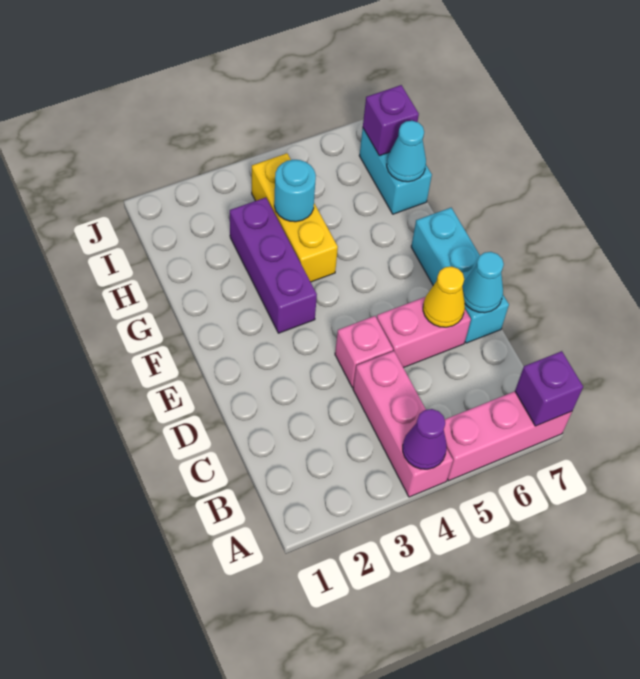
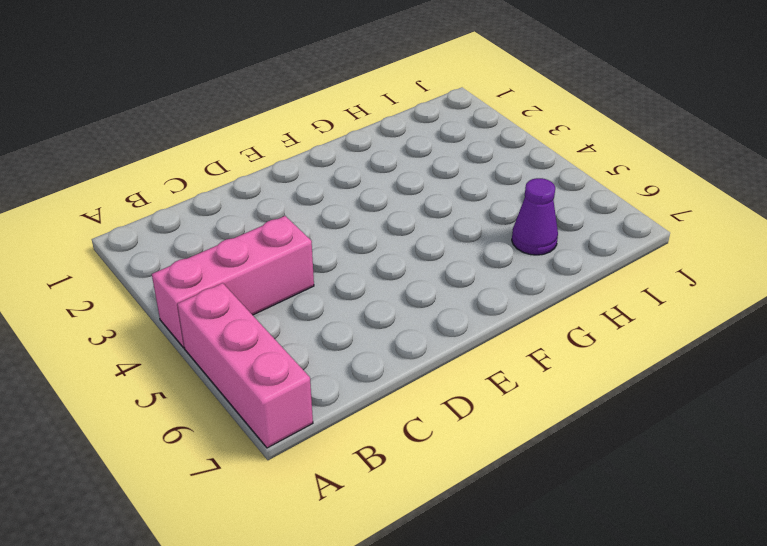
purple cone H6 level 1 -> purple cone A4 level 2
none -> pink brick D4 level 1
none -> pink brick D5:D6 level 1
none -> cyan brick D7:F7 level 1

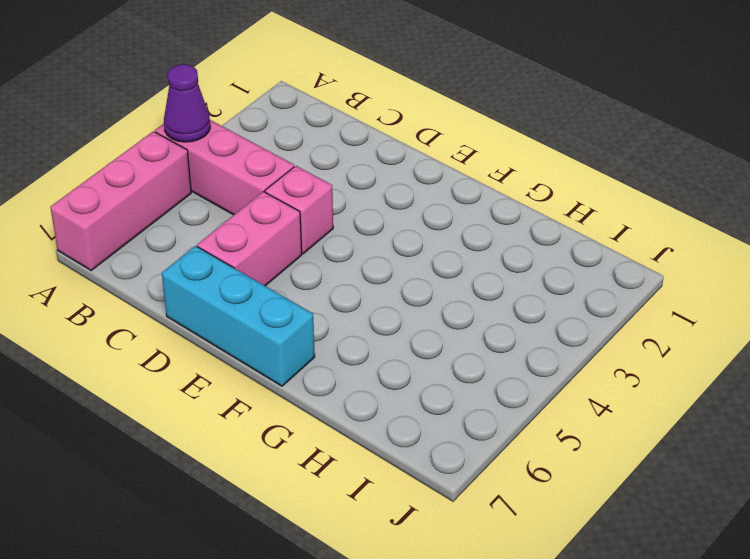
none -> purple brick F3:H3 level 1
none -> yellow brick G4:I4 level 1
none -> cyan brick H7:I7 level 1

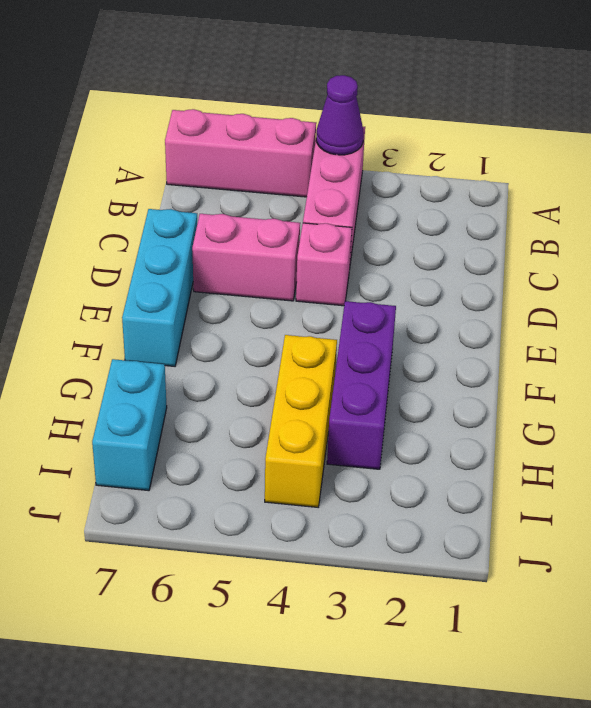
none -> purple brick A7 level 2
none -> yellow cone D6 level 2
none -> cyan cone D7 level 2

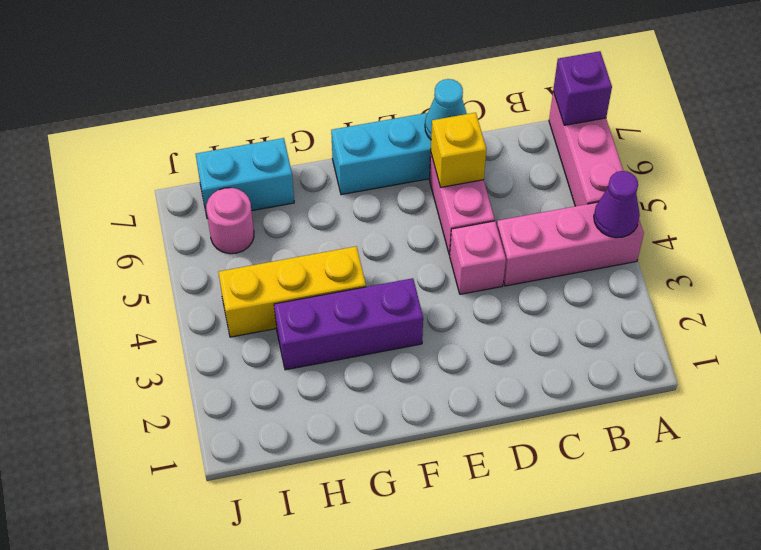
yellow brick D6 level 2 -> yellow cone D6 level 2
pink round brick I6 level 1 -> none
none -> cyan round brick H4 level 2
none -> cyan cone H7 level 2
none -> purple brick I7 level 2

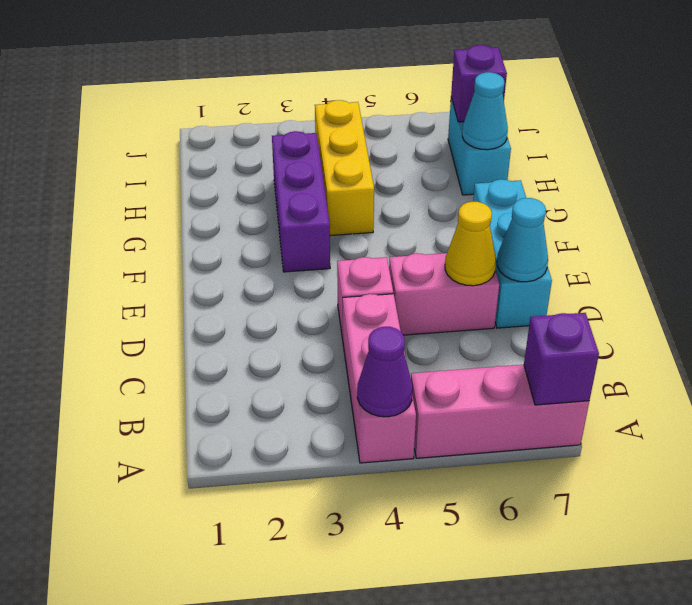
none -> cyan round brick H4 level 2

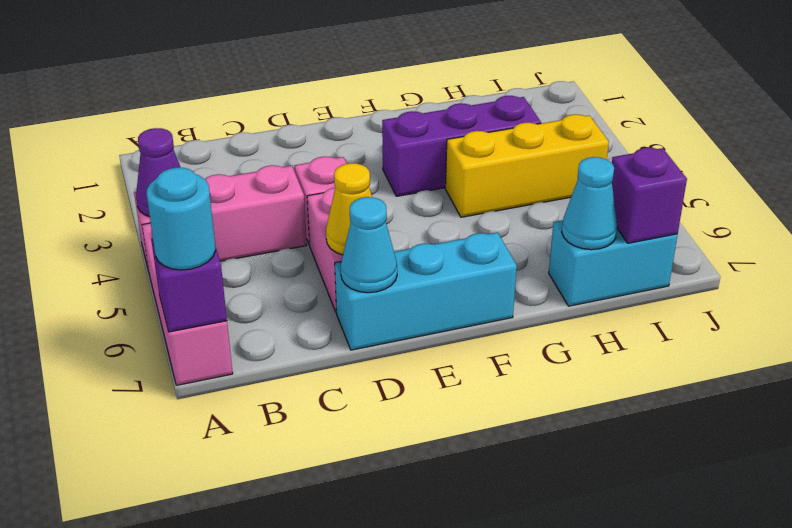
cyan round brick A7 level 3 -> cyan round brick H4 level 2

